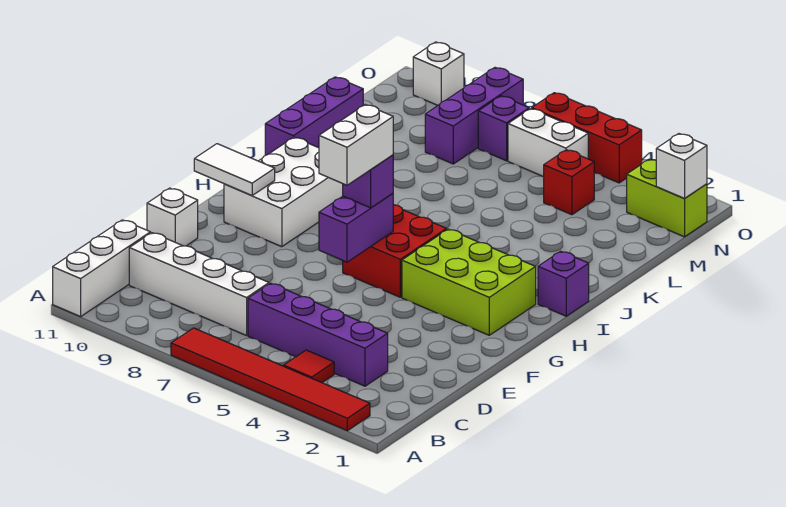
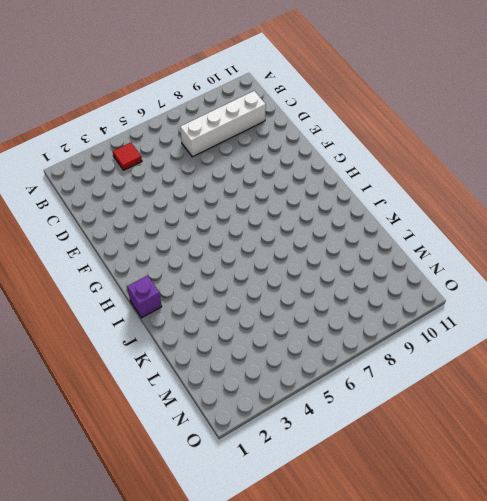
none -> red tile A2:A7 level 1
none -> white brick A11:C11 level 1
none -> purple brick C3:C6 level 1

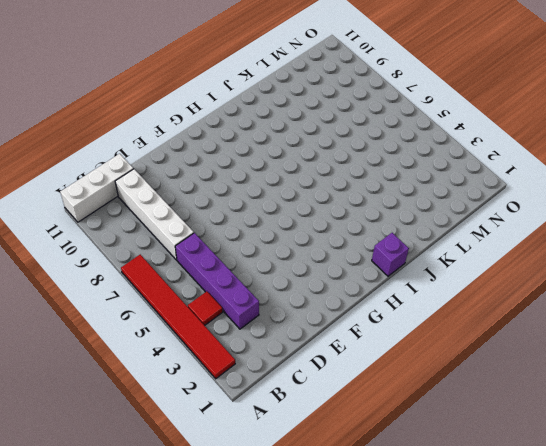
none -> white brick E11 level 1
none -> lime brick G2:H4 level 1
none -> red brick G5:H6 level 1

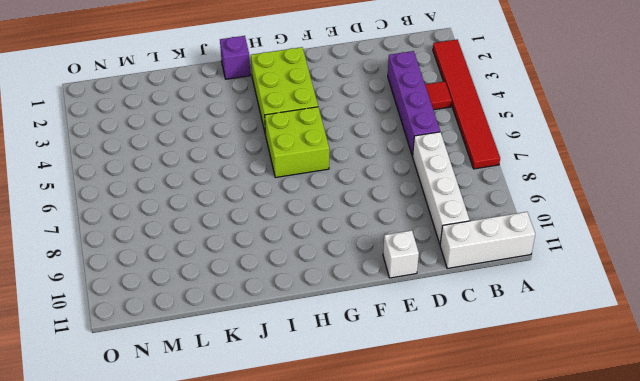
lime brick G5:H6 level 1 -> red brick G5:H6 level 1
none -> white brick G9:I10 level 1
none -> purple brick J11:L11 level 1
none -> red brick M4 level 1

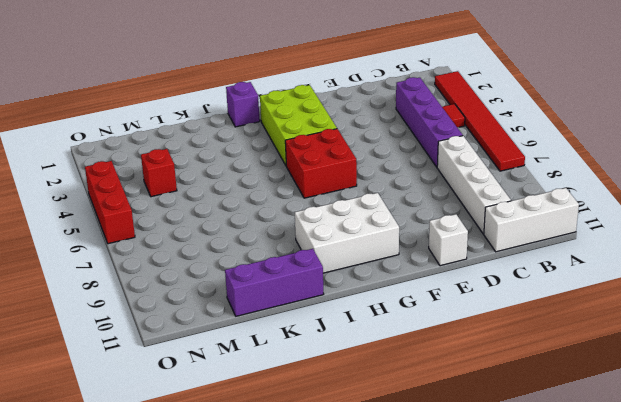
none -> purple brick M8:O8 level 1
none -> lime brick N1:N2 level 1
none -> white brick N5:N6 level 1

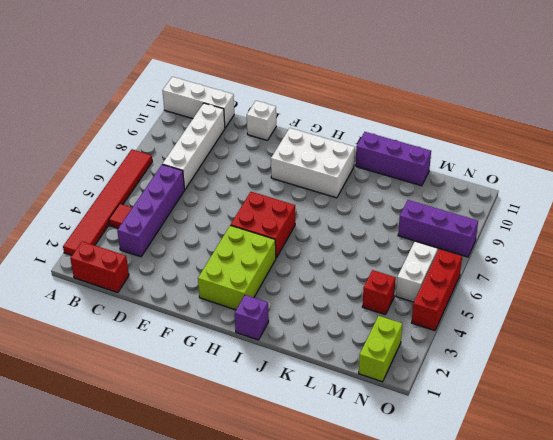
red brick B1:C1 level 1 -> none
none -> purple brick N7 level 1
none -> white brick O10 level 1
none -> purple brick F6:G6 level 2

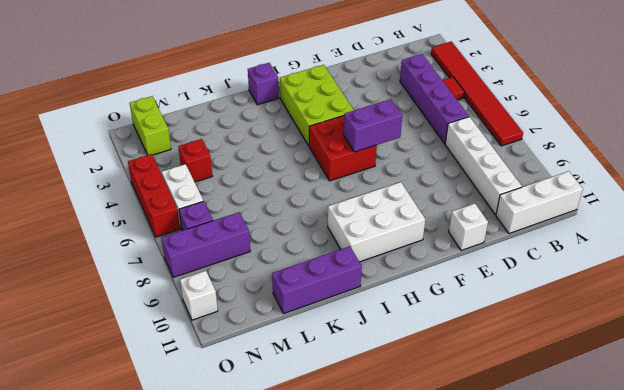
none -> white tile G10:G11 level 2
none -> white brick N1 level 2
none -> purple brick G6 level 3

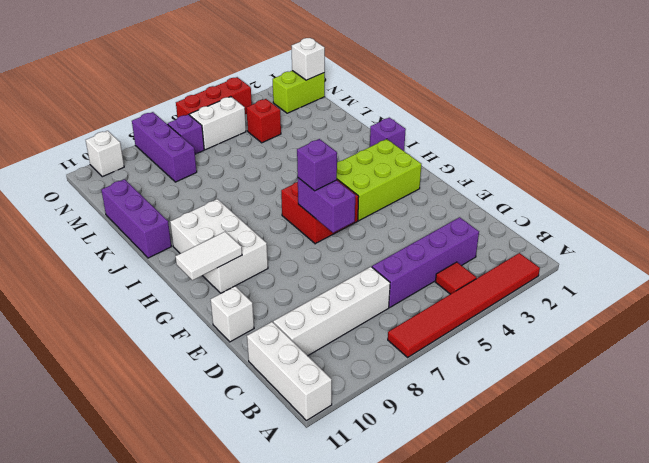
none -> white brick F6:G6 level 4

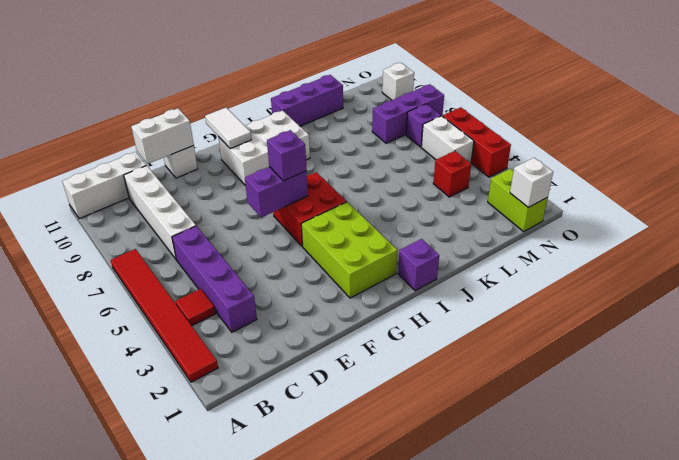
white brick D11:E11 level 2 -> white brick F6:G6 level 4

